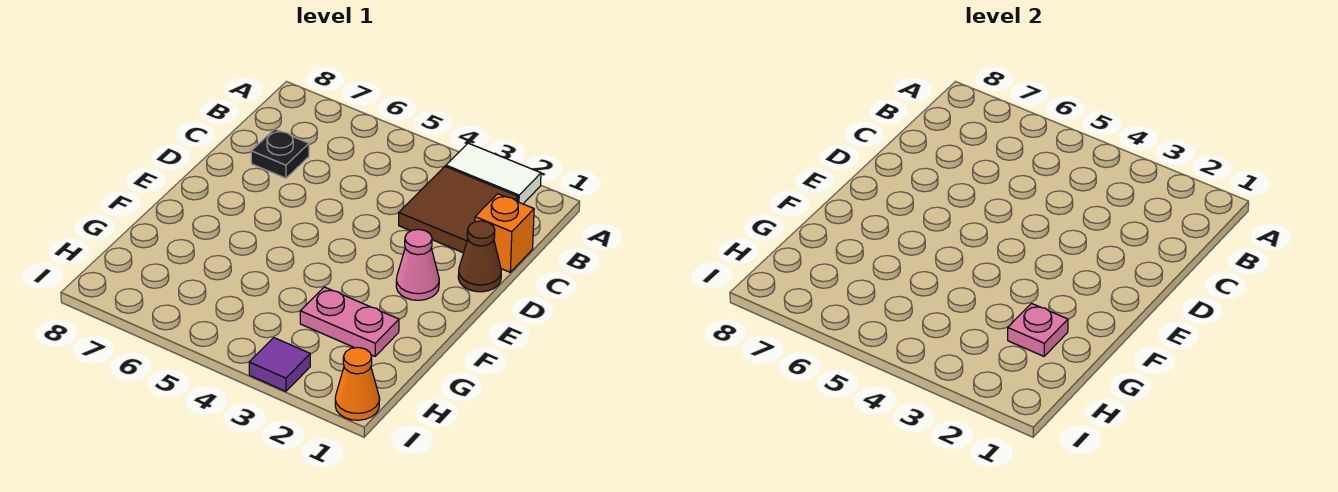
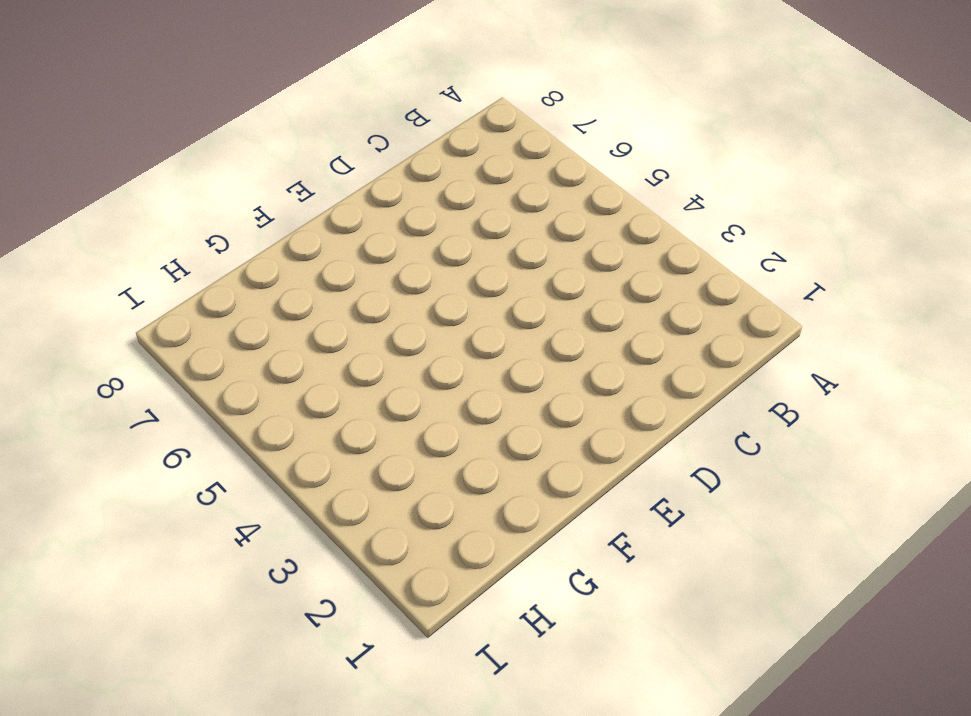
none -> white tile A2:A3 level 1
none -> brown tile B2:C3 level 1

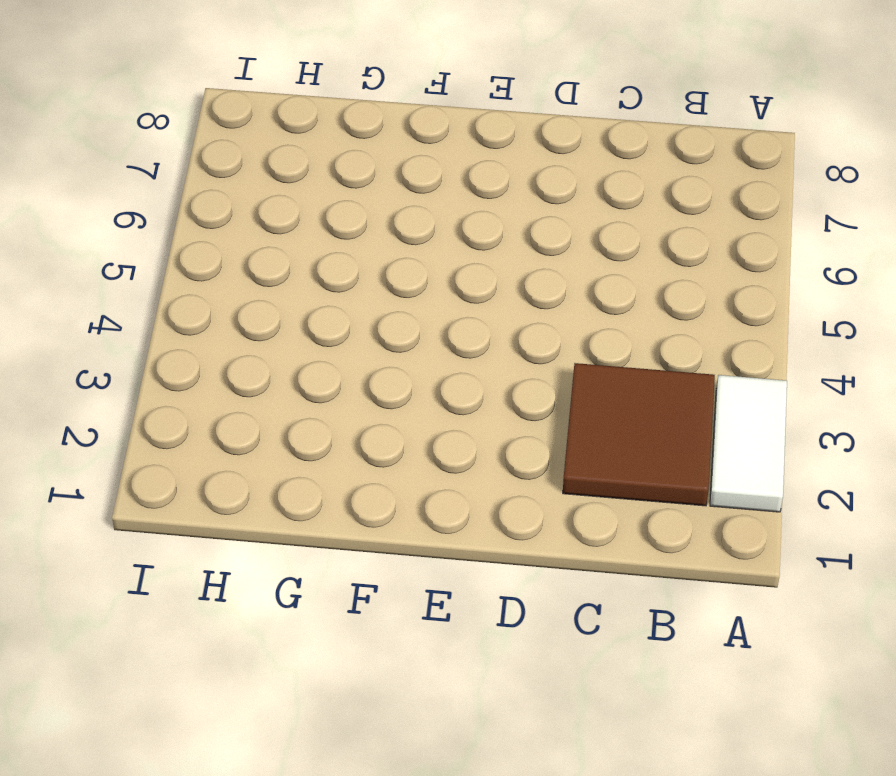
none -> orange brick C1 level 1
none -> black plate C7 level 1

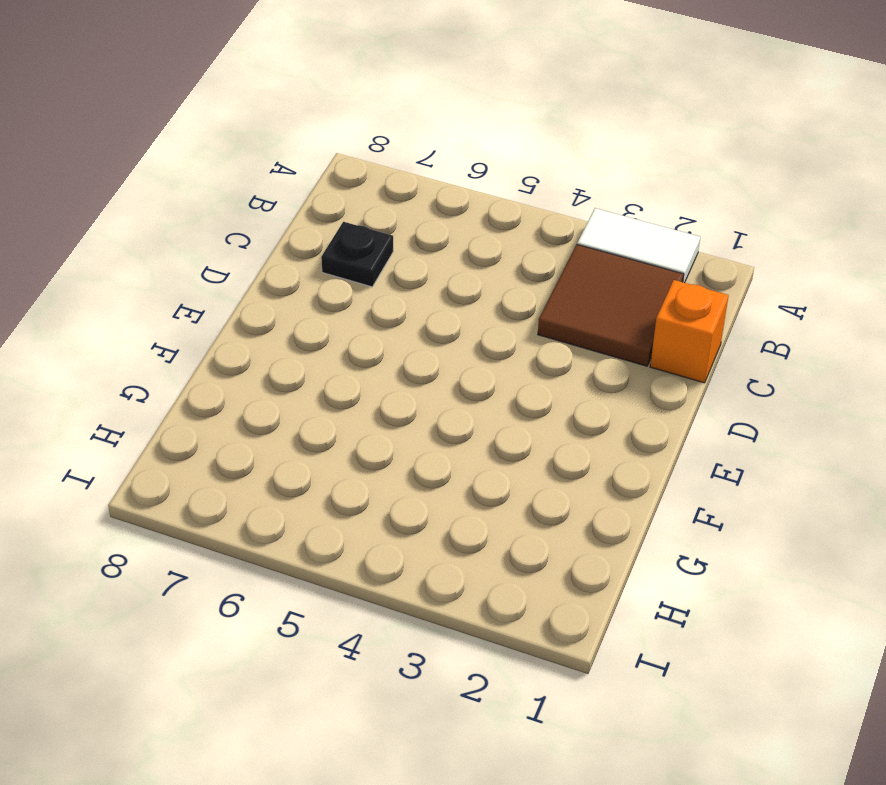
none -> brown cone D1 level 1
none -> pink cone E2 level 1

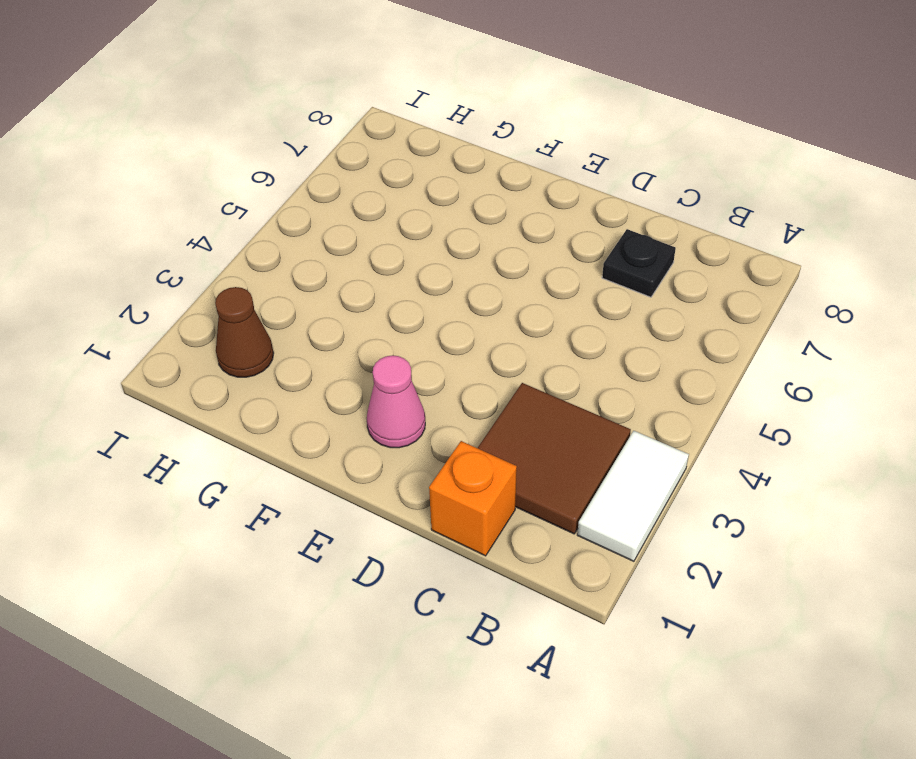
brown cone H2 level 1 -> brown cone D1 level 1
none -> pink plate G2:G3 level 1
none -> orange cone I1 level 1

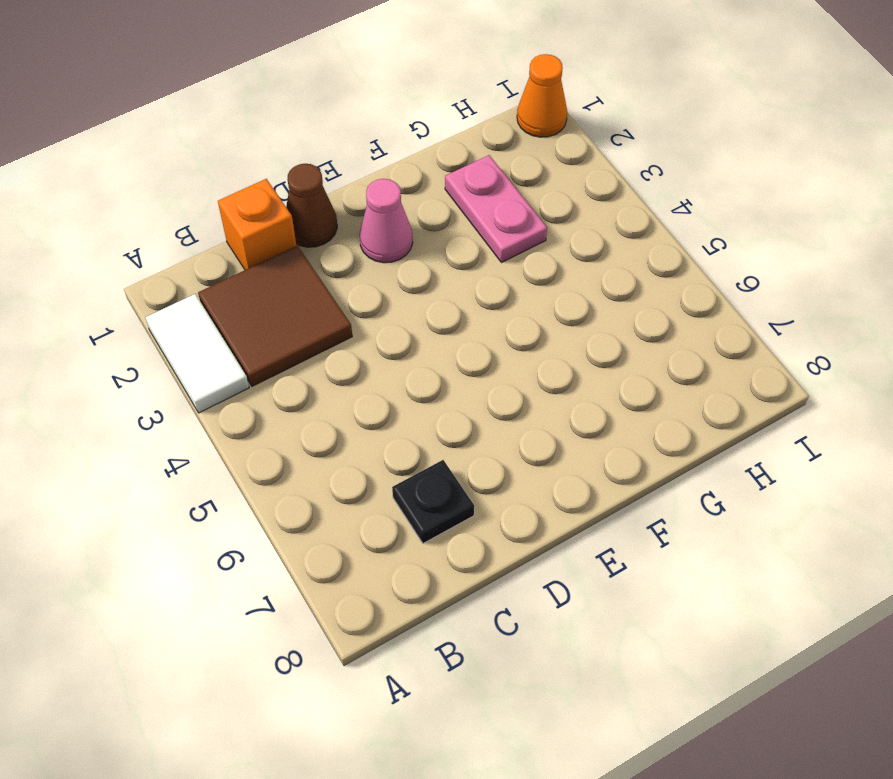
none -> purple tile I3 level 1
none -> pink plate G2 level 2

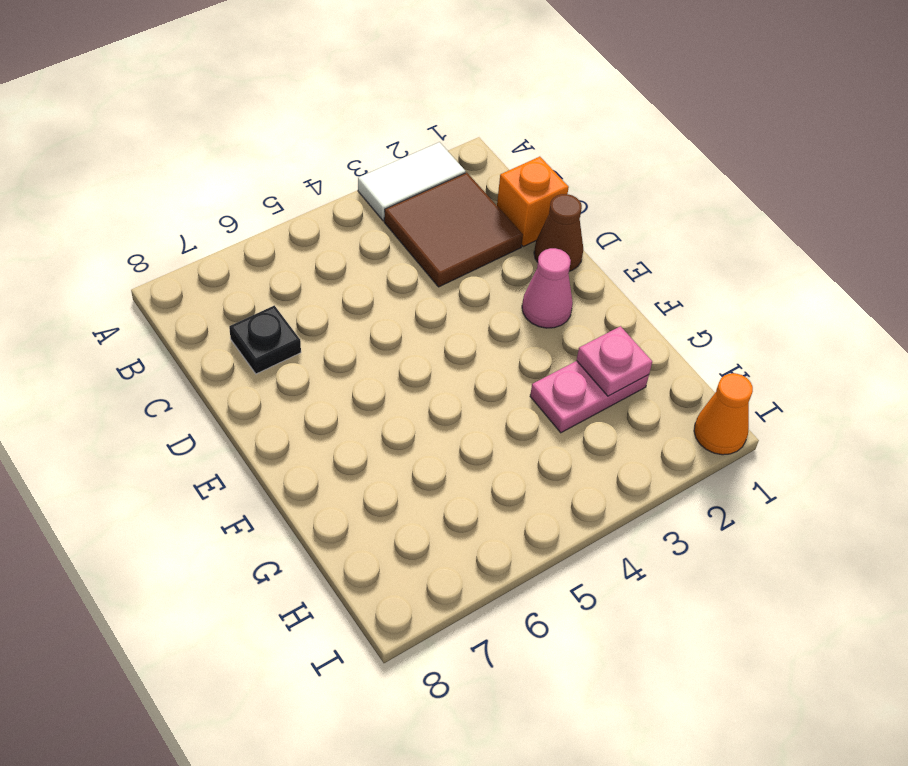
none -> purple tile I3 level 1

